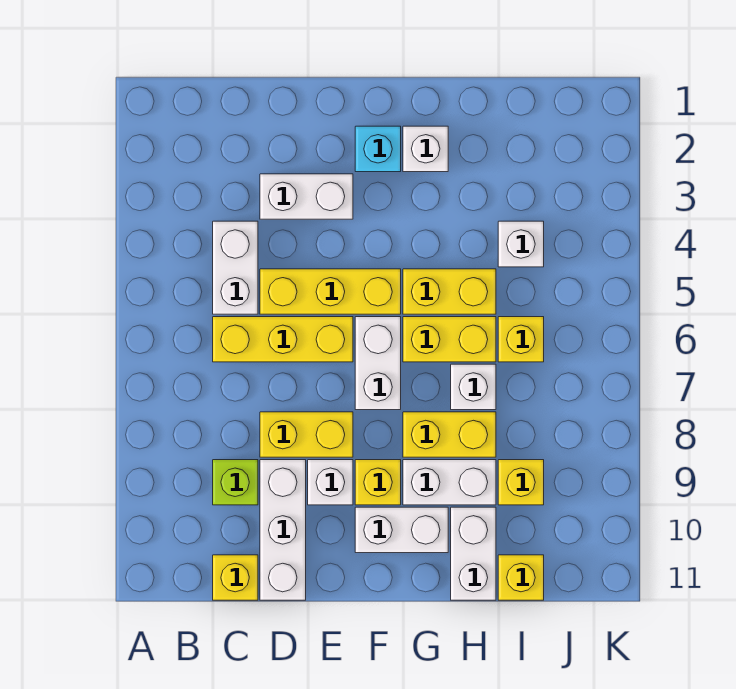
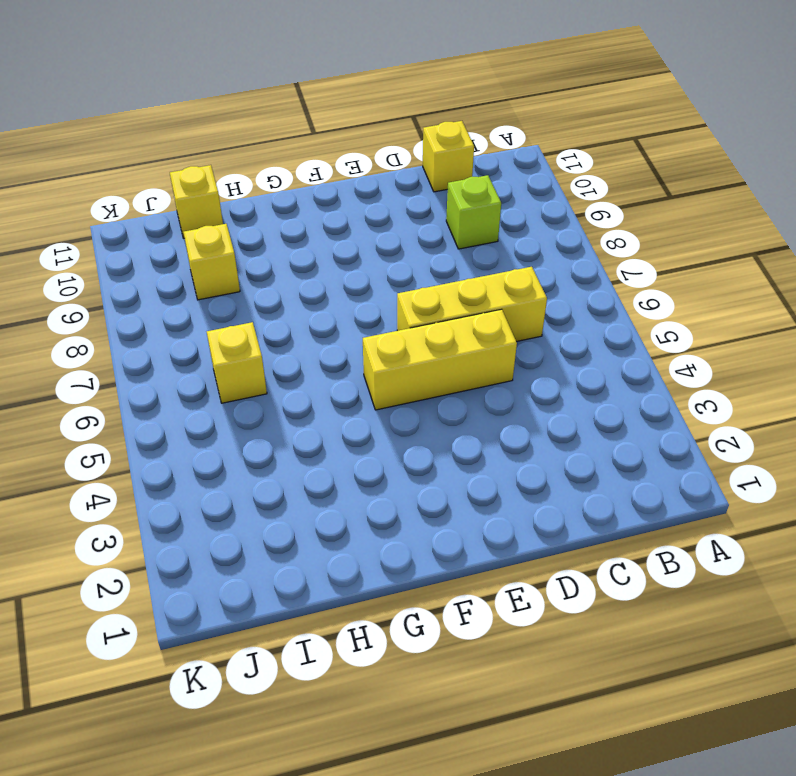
none -> white brick C4:C5 level 1
none -> white brick D3:E3 level 1
none -> yellow brick D8:E8 level 1

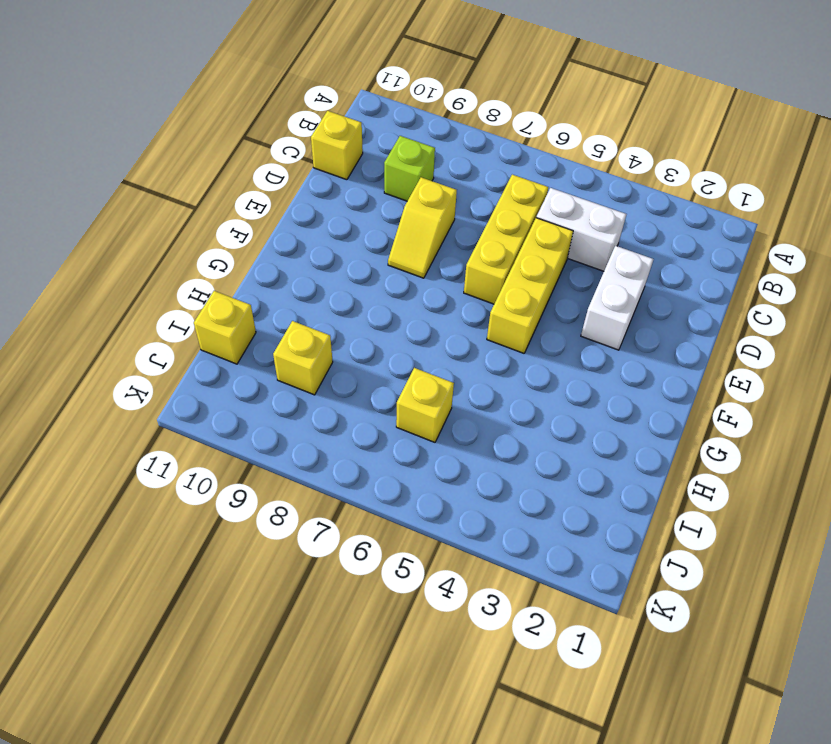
yellow slope D8:E8 level 1 top D -> yellow brick D8:E8 level 1
none -> white brick D9:D11 level 1
none -> white brick E9 level 1
none -> cyan brick F2 level 1

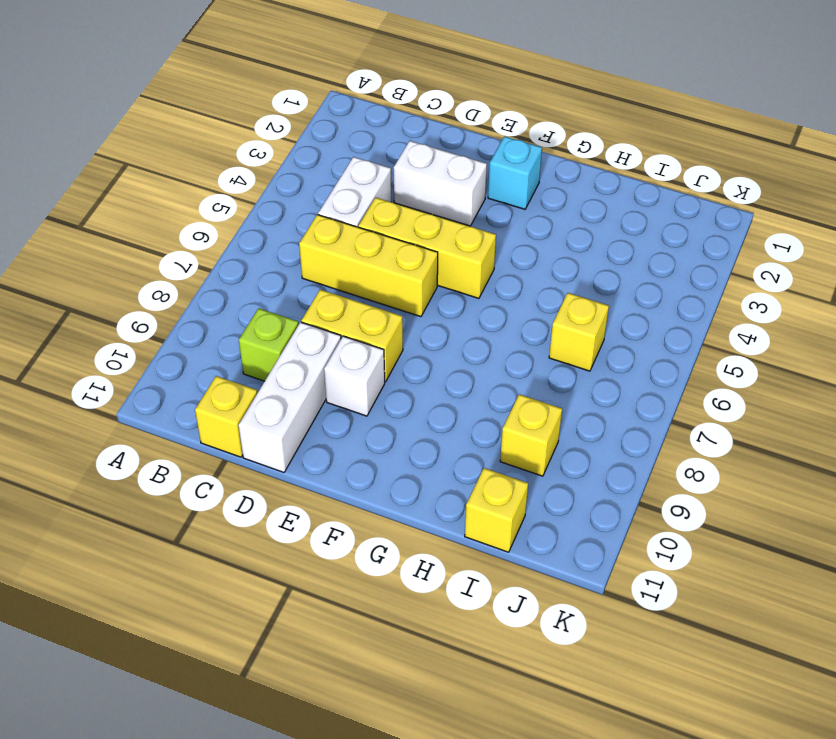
none -> white brick F6:F7 level 1
none -> yellow brick F9 level 1
none -> white brick F10:G10 level 1

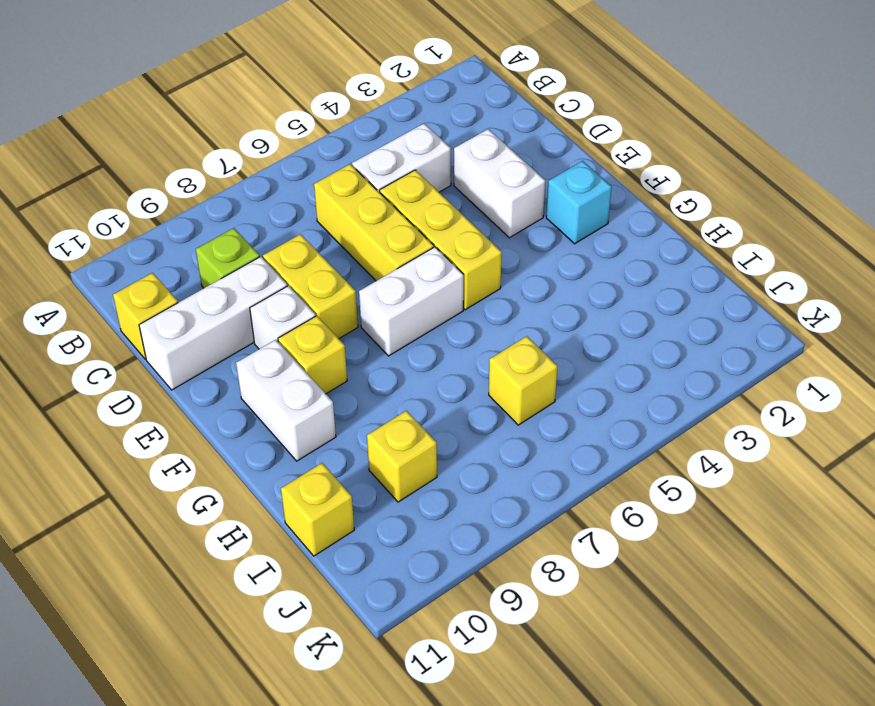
none -> white brick G2 level 1
none -> yellow brick G5:H5 level 1
none -> yellow brick G6:H6 level 1

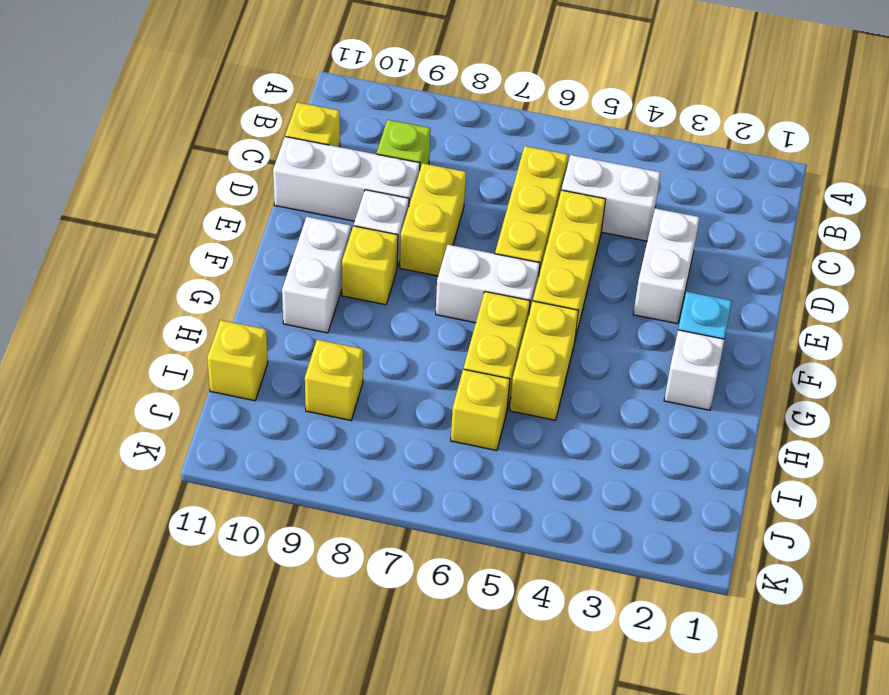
none -> yellow brick G8:H8 level 1
none -> white brick G9:H9 level 1
none -> white brick H7 level 1

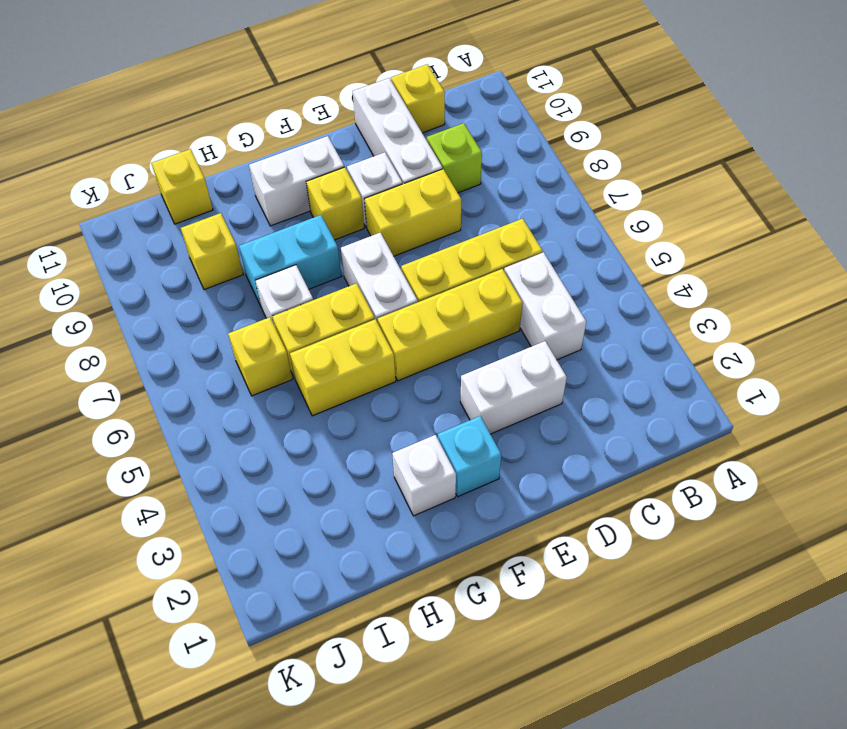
cyan brick G8:H8 level 1 -> yellow brick G8:H8 level 1
none -> white brick G9:H9 level 1
none -> white brick H10:H11 level 1
none -> white brick I4 level 1

